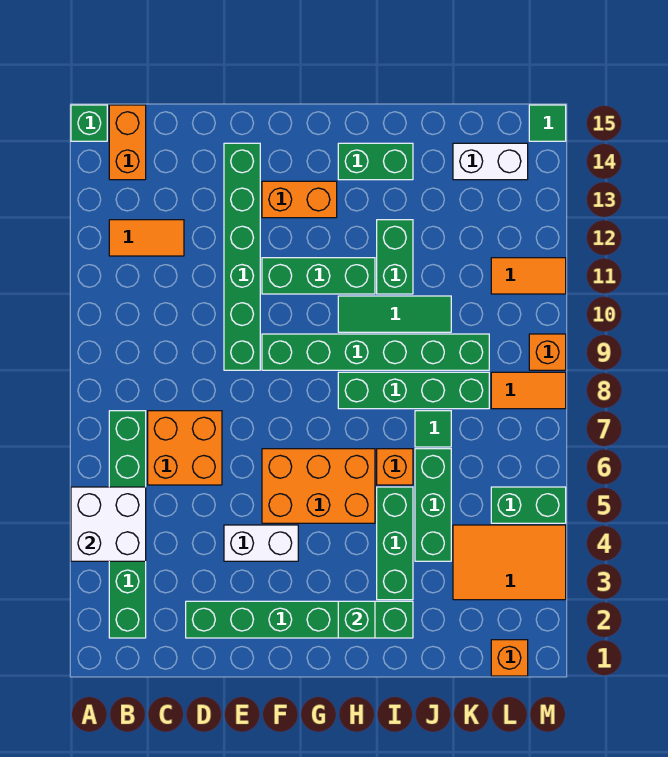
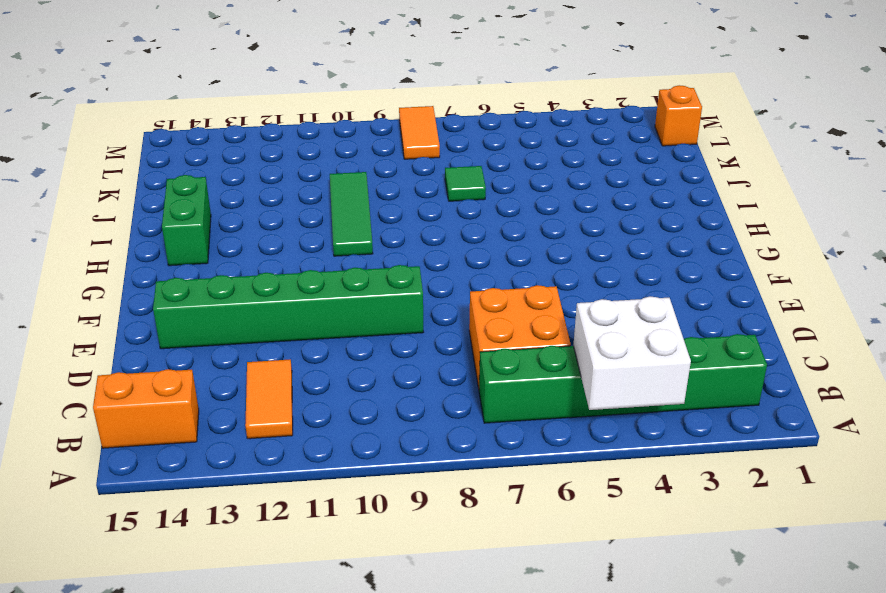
none -> green brick A15 level 1
none -> green brick D2:I2 level 1
none -> white brick E4:F4 level 1
none -> orange brick F5:H6 level 1

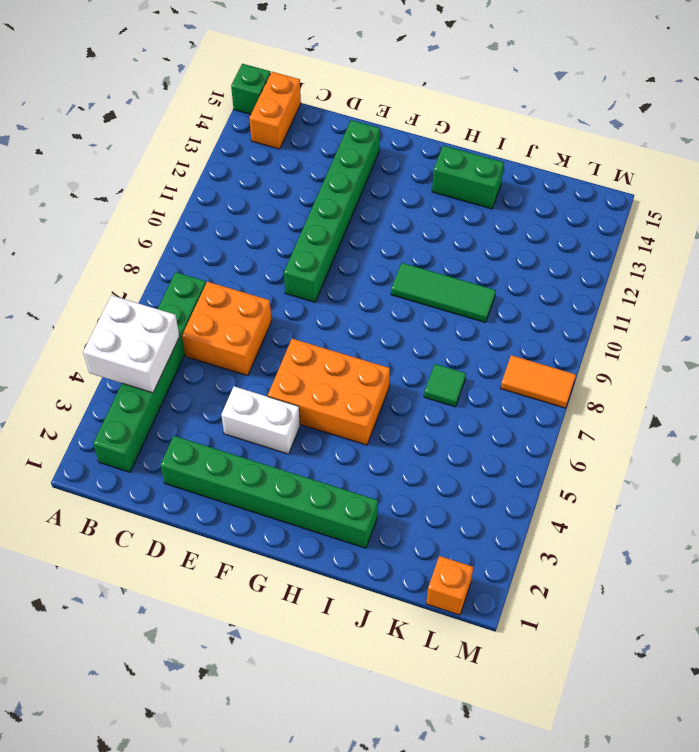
none -> orange tile B12:C12 level 1
none -> green brick F9:K9 level 1
none -> green brick F11:H11 level 1
none -> orange brick F13:G13 level 1

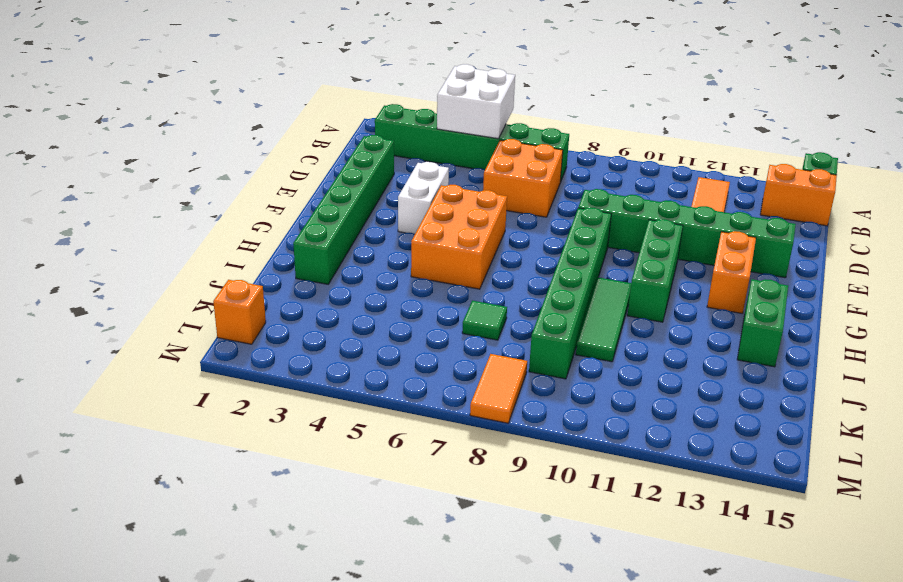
none -> green brick H8:K8 level 1
none -> green brick I3:I5 level 1
none -> orange brick I6 level 1
none -> green brick I11:I12 level 1

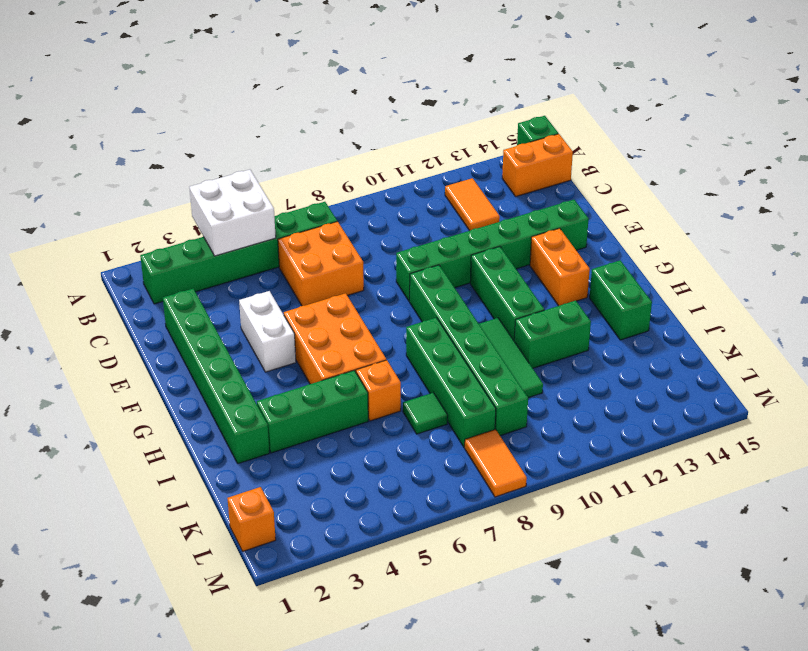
none -> green brick J4:J6 level 1
none -> orange tile K3:M4 level 1
none -> white brick K14:L14 level 1
none -> green brick L5:M5 level 1

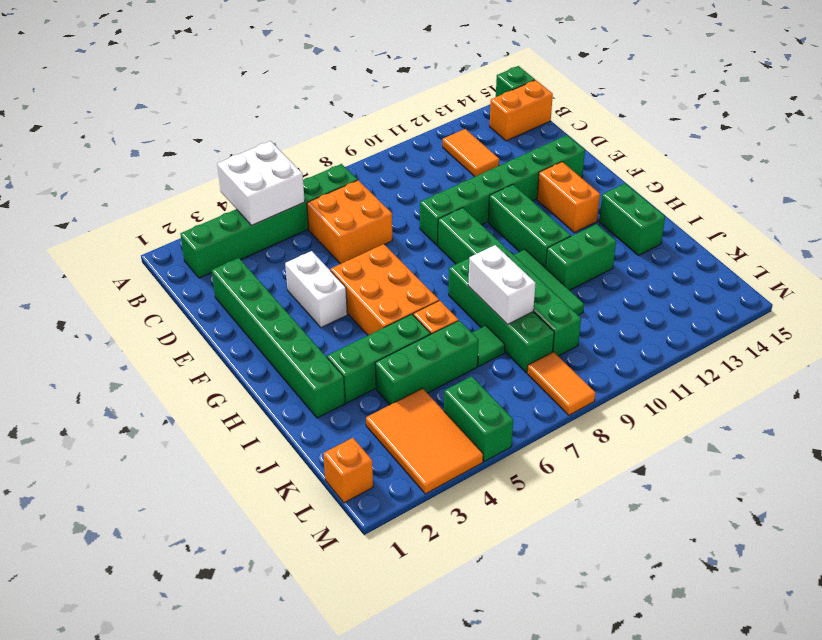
white brick I8:J8 level 2 -> white brick K14:L14 level 1
none -> orange tile L11:M11 level 1
none -> orange brick M9 level 1
none -> green tile M15 level 1
none -> green brick H2 level 2

